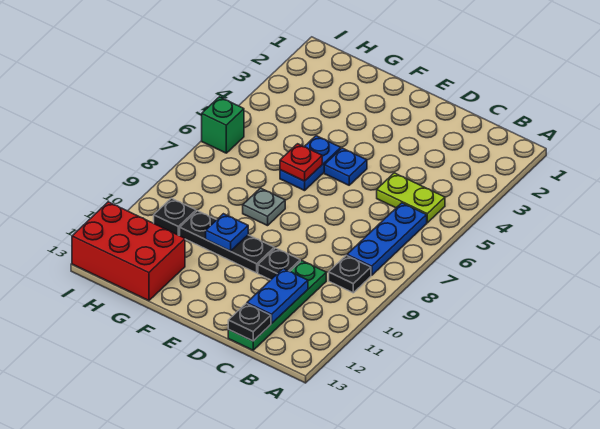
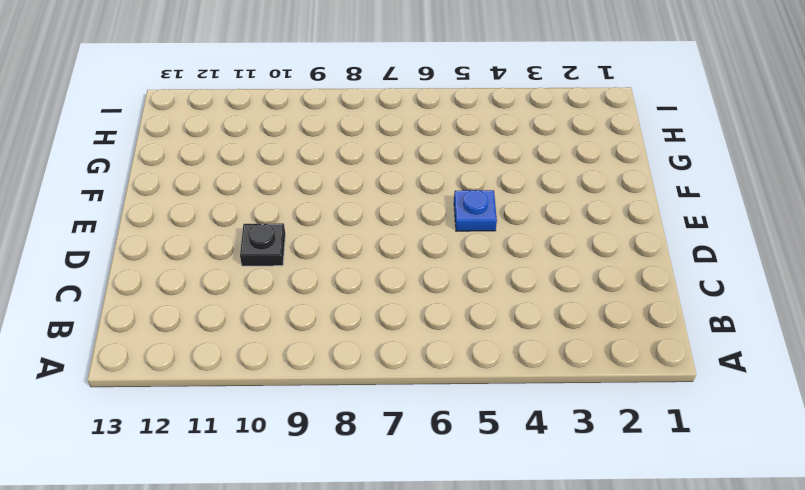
none -> lime plate B5:C5 level 1
none -> blue plate B6:B8 level 1
none -> black plate B9 level 1

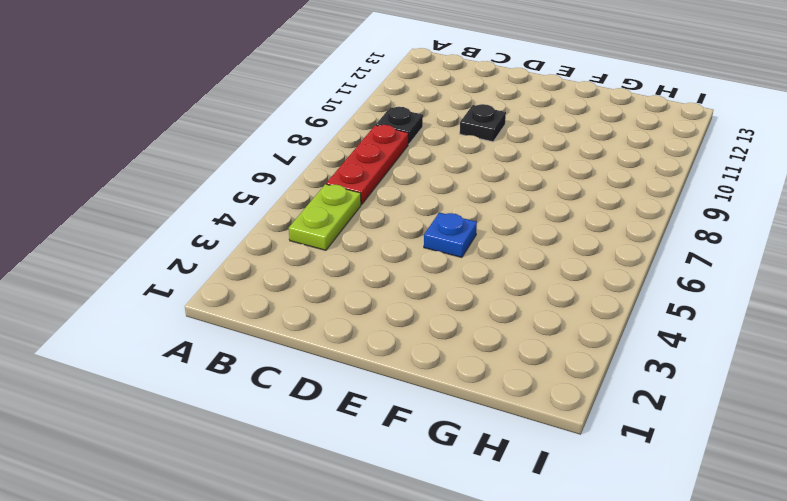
lime plate B4:B5 level 1 -> lime plate B5:C5 level 1
red plate B6:B8 level 1 -> blue plate B6:B8 level 1
none -> green plate C10:C13 level 1
none -> black plate E10:G10 level 1
none -> blue plate F5:F6 level 1

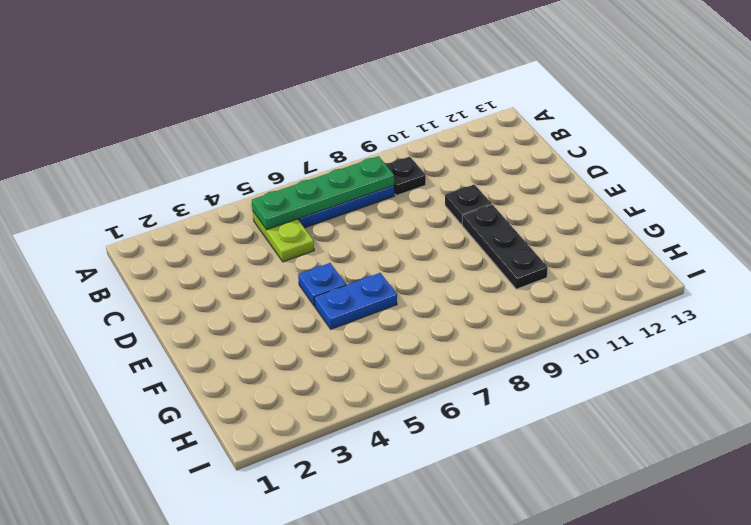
green plate B5:B8 level 2 -> green plate C10:C13 level 1
none -> grey plate F8 level 1
none -> red brick G12:I13 level 1
none -> black plate H10 level 1

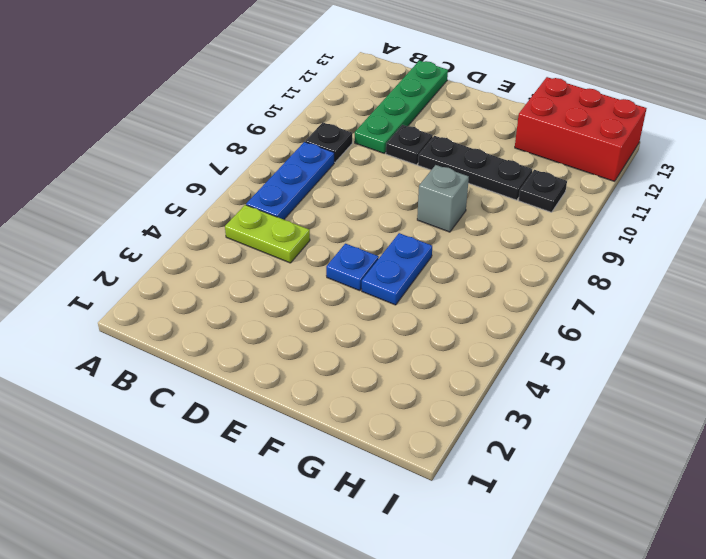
grey brick F8 level 1 -> grey plate F8 level 1
none -> green brick I6 level 1
none -> blue plate C11:C12 level 2
none -> black plate C13 level 2

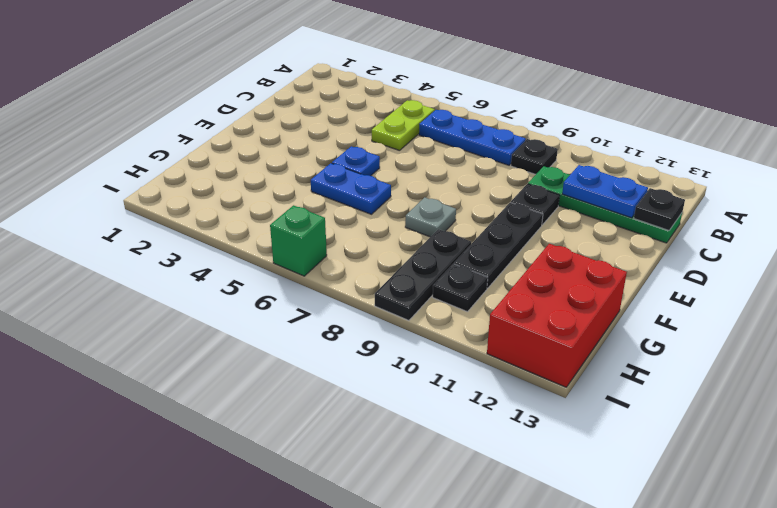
black plate G9:I9 level 1 -> none
none -> red plate F6 level 2
none -> blue plate F10 level 2

